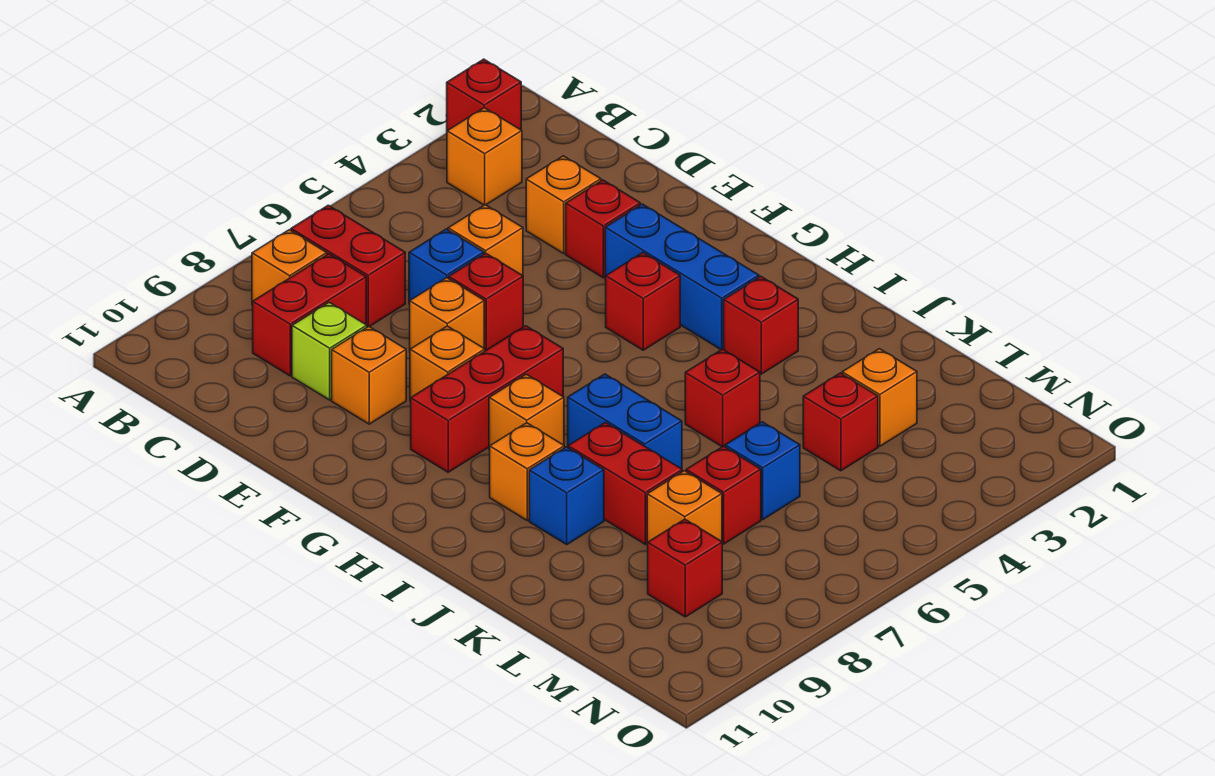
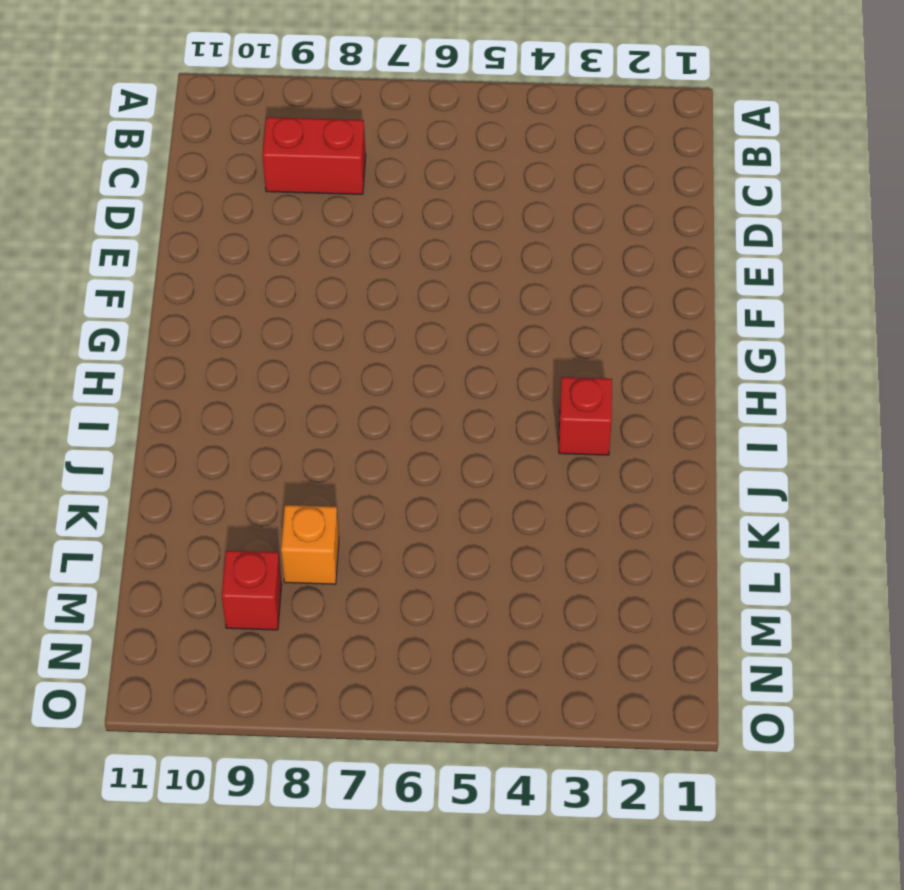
none -> red brick A2 level 1
none -> orange brick B3 level 1
none -> red brick B7:C7 level 1
none -> orange brick B8 level 1

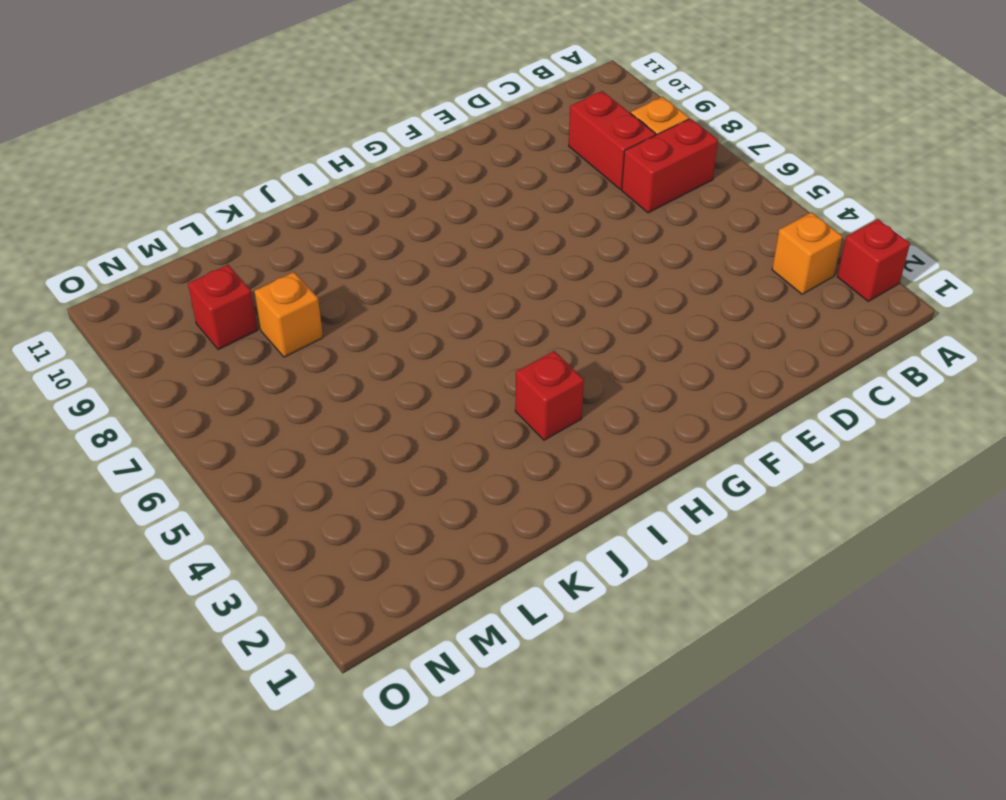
none -> orange brick D3 level 1
none -> orange brick D5 level 1
none -> blue brick D6 level 1
none -> lime brick D9 level 1

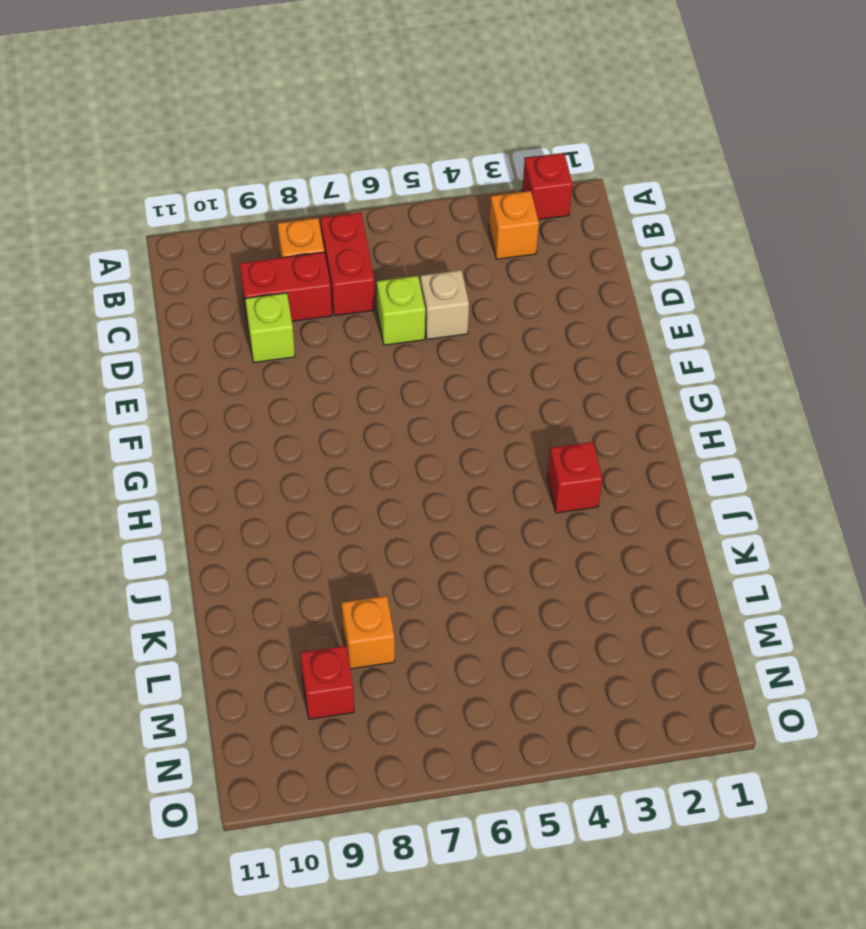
tan brick D5 level 1 -> orange brick D5 level 1
lime brick D6 level 1 -> blue brick D6 level 1
none -> orange brick D3 level 1
none -> red brick E3 level 1
none -> red brick E6 level 1
none -> orange brick E7 level 1

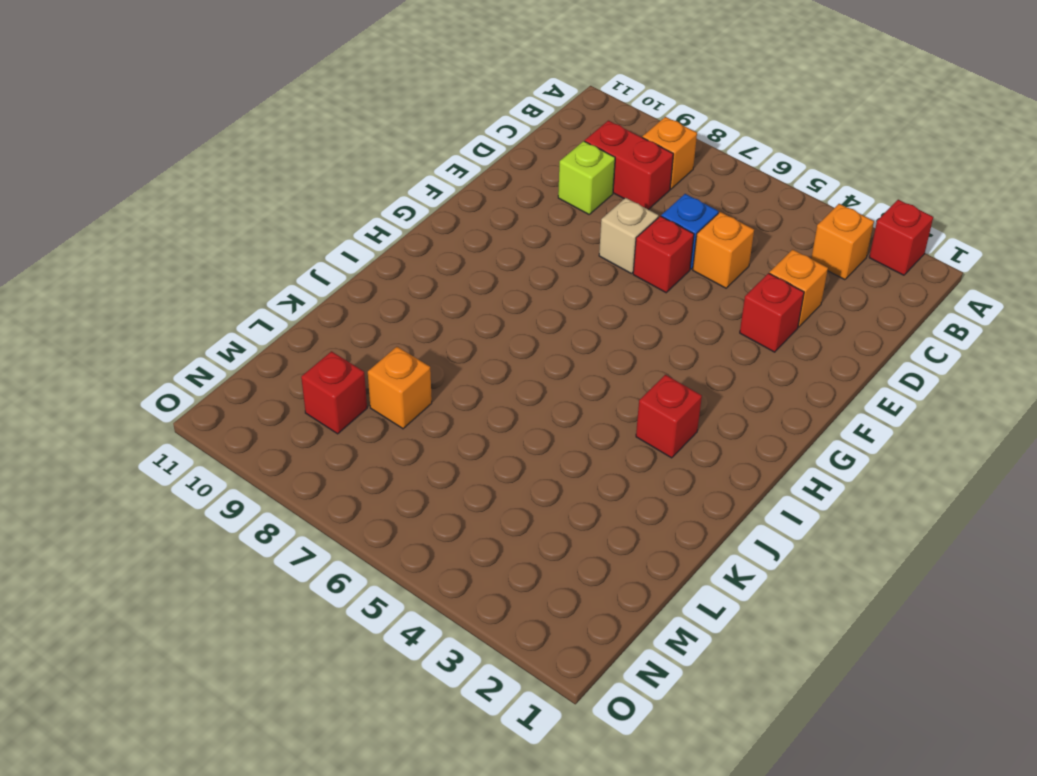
tan brick E7 level 1 -> orange brick E7 level 1
none -> red brick B7:C7 level 1
none -> orange brick E9 level 1
none -> blue brick F3:H3 level 1
none -> orange brick F8 level 1

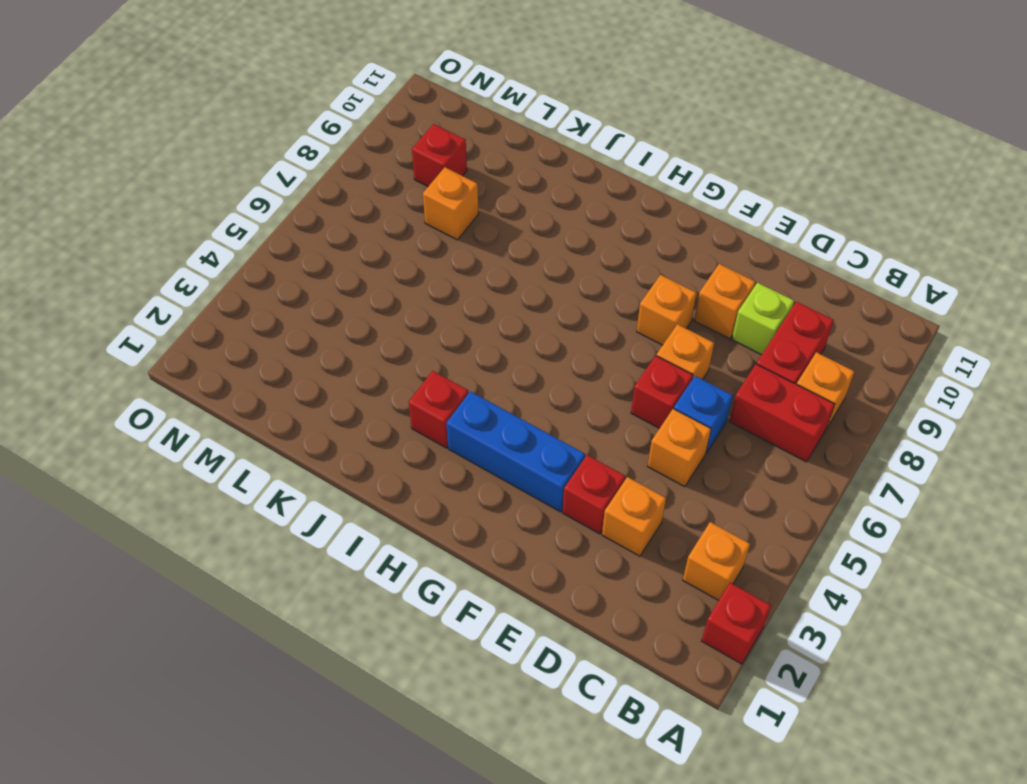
none -> red brick G4 level 1
none -> red brick G7:G9 level 1
none -> orange brick H8 level 1
none -> blue brick I7:J7 level 1

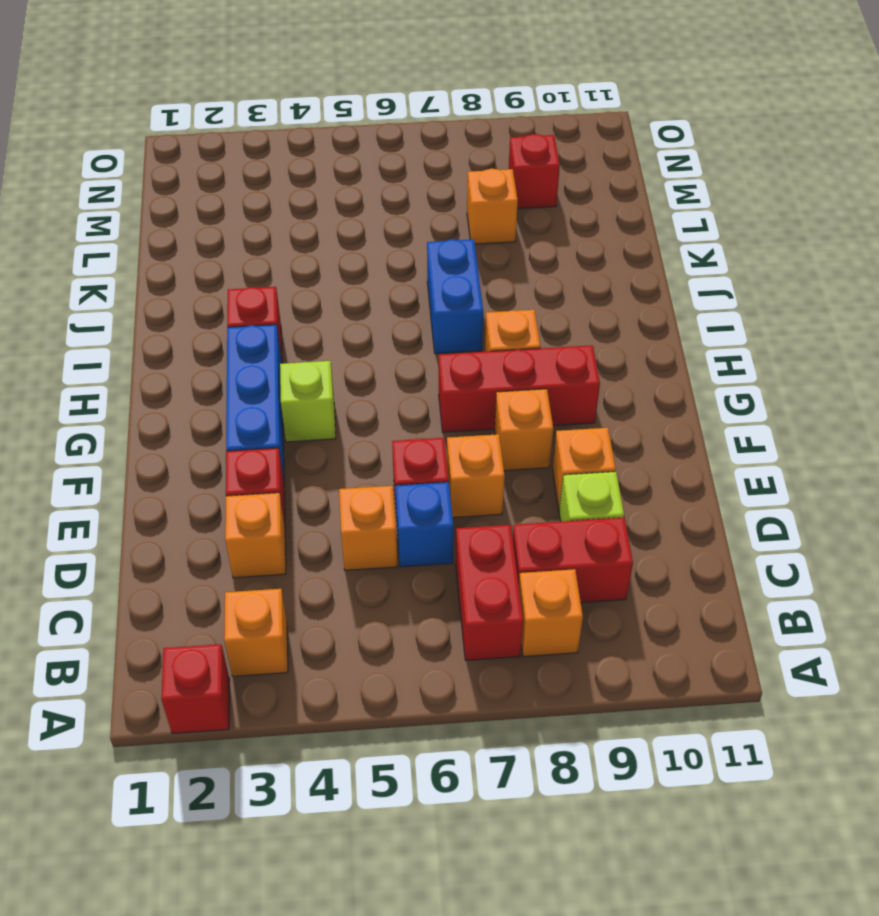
lime brick G4 level 1 -> red brick G4 level 1
none -> orange brick I9 level 1
none -> red brick J5 level 1
none -> red brick J8:K8 level 1
none -> blue brick J9 level 1

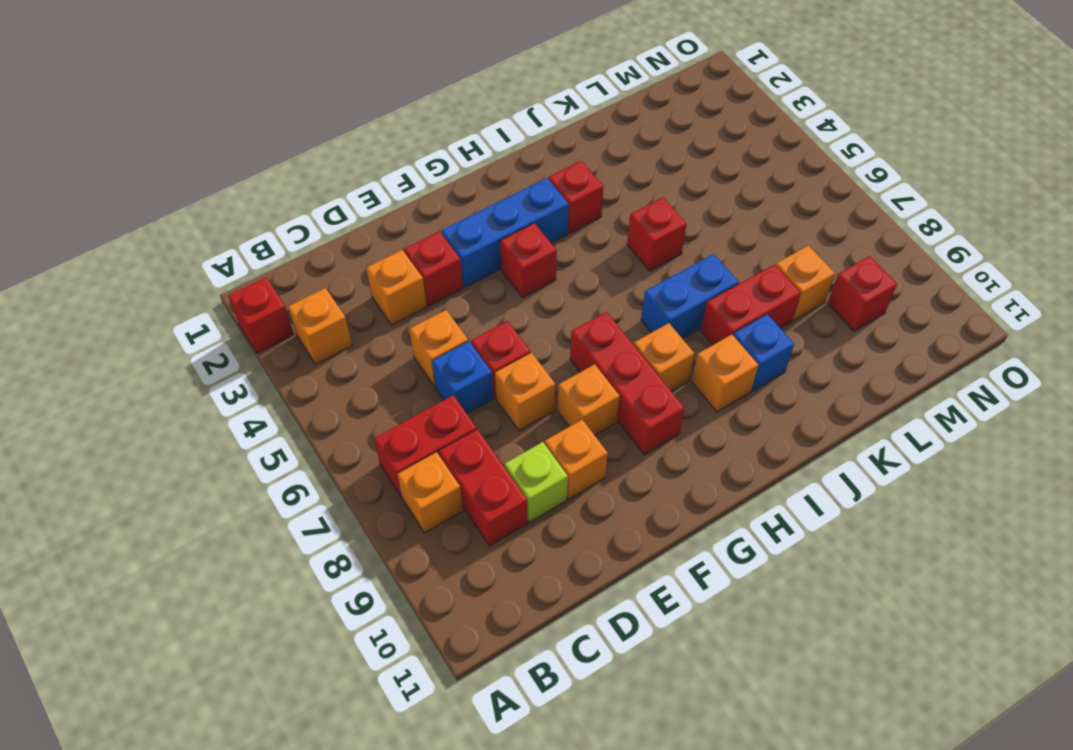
none -> orange brick L3 level 1
none -> red brick L4 level 1
none -> blue brick L6 level 1
none -> red brick L7 level 1

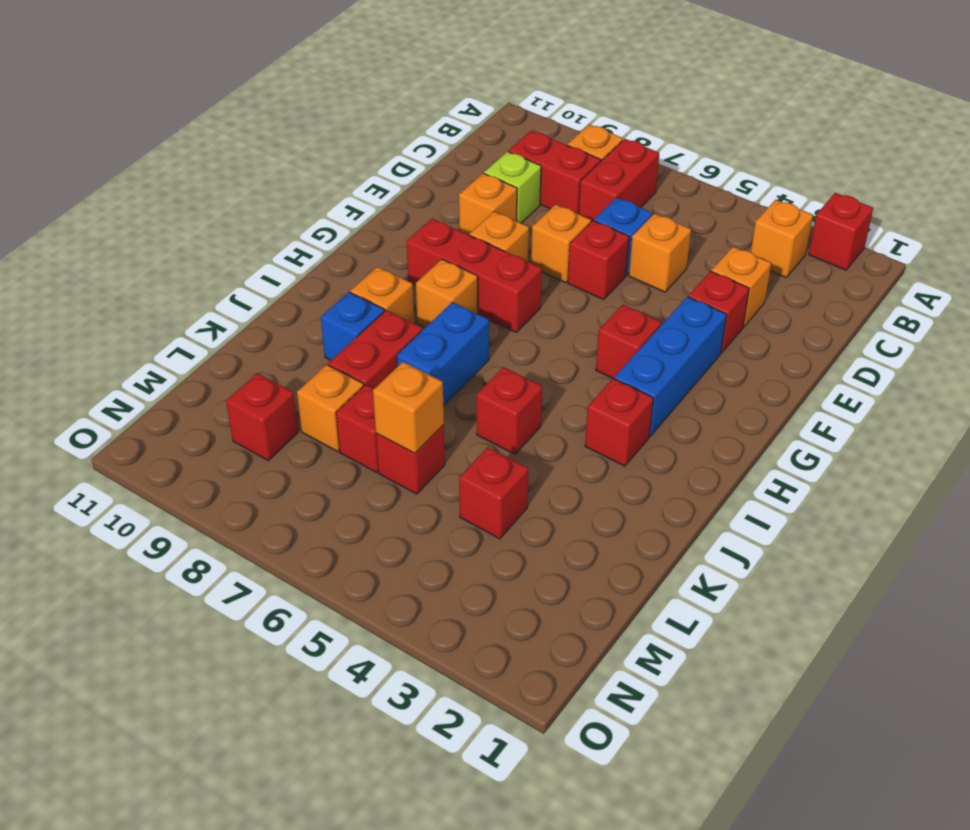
red brick L6 level 1 -> blue brick L6 level 1
orange brick L6 level 2 -> orange brick L3 level 1

